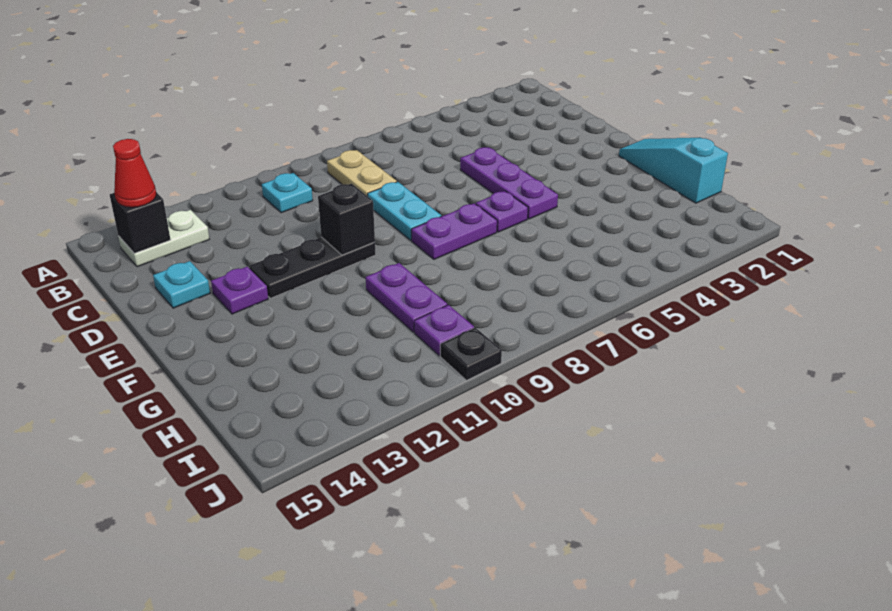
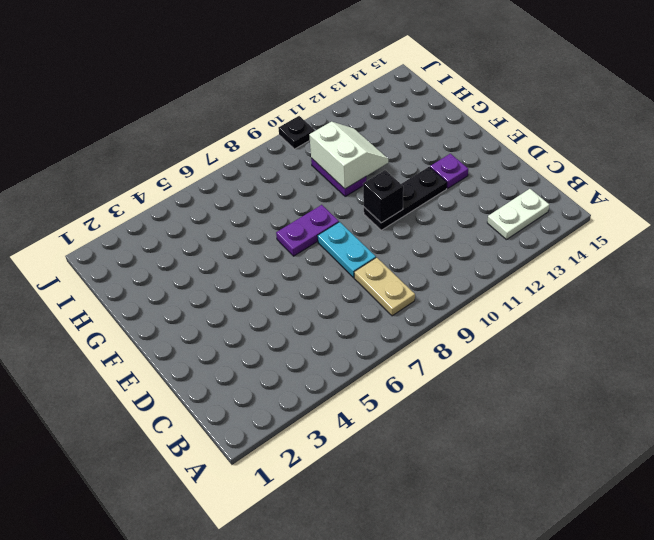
white slope G10:H11 level 2 top 10 -> none
none -> cyan plate B10 level 1
none -> purple plate D5:F5 level 1
none -> cyan plate D14 level 1

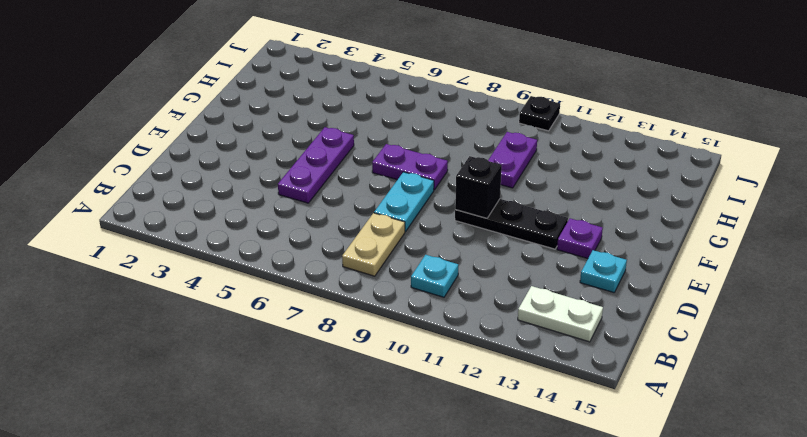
none -> cyan slope F1:H1 level 1 top H
none -> purple plate F6 level 1
none -> purple plate I10 level 1

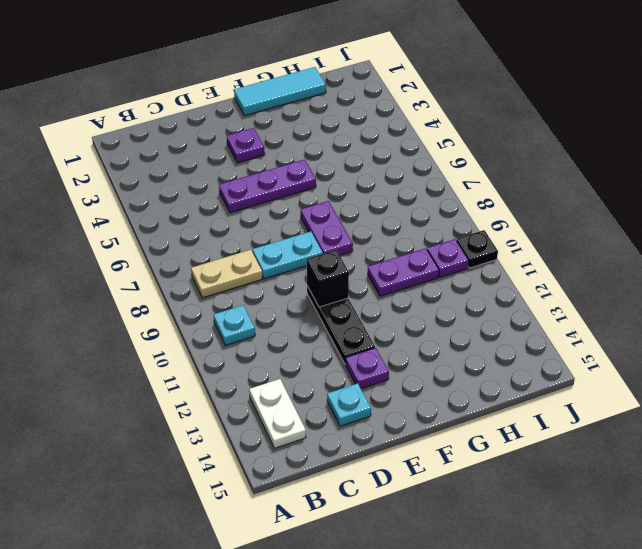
purple plate E3 level 1 -> purple plate F6 level 1
cyan tile F1:H1 level 1 -> cyan slope F1:H1 level 1 top H
none -> black brick B14 level 2
none -> red cone B14 level 3

